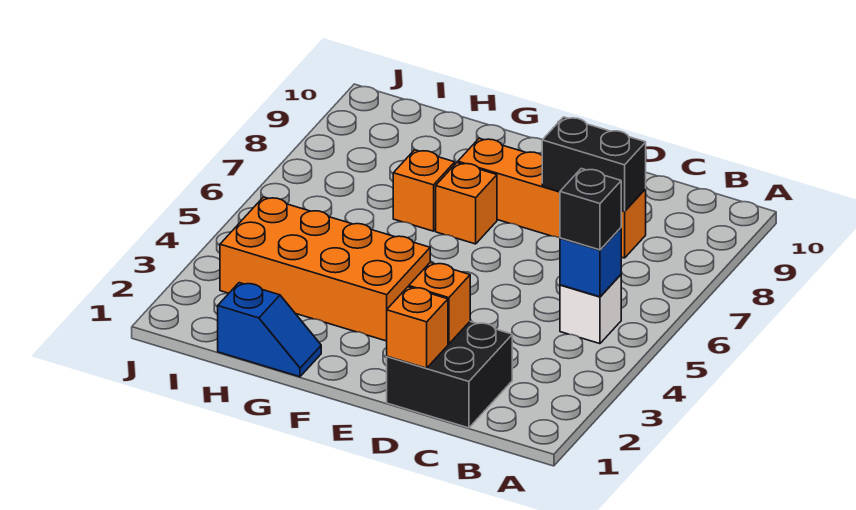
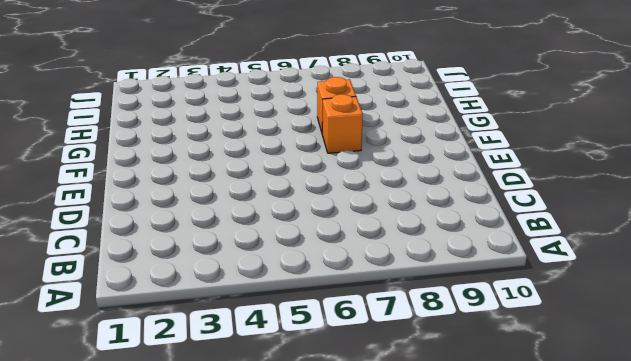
none -> white brick B5 level 1
none -> black brick C1:D2 level 1
none -> orange brick C8:F8 level 1

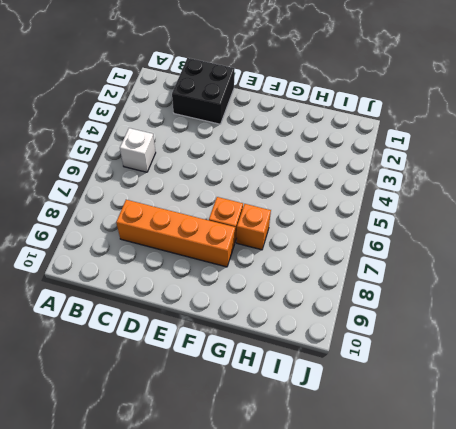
none -> orange brick F3:I4 level 1
none -> blue slope G1:H1 level 1 top H
none -> blue brick B5 level 2

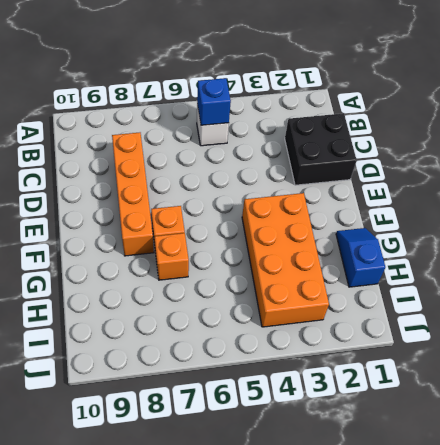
none -> black brick C8:D8 level 2
none -> orange brick D1 level 2
none -> orange brick D2 level 2

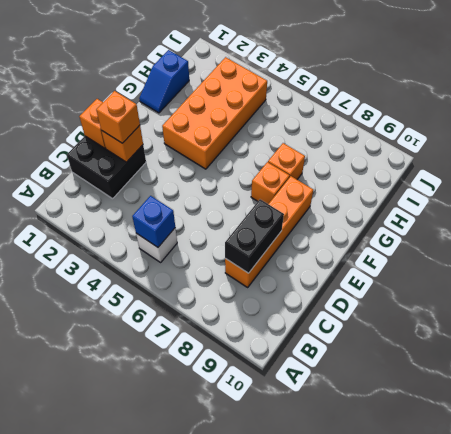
orange brick D2 level 3 -> none
none -> black brick B5 level 3

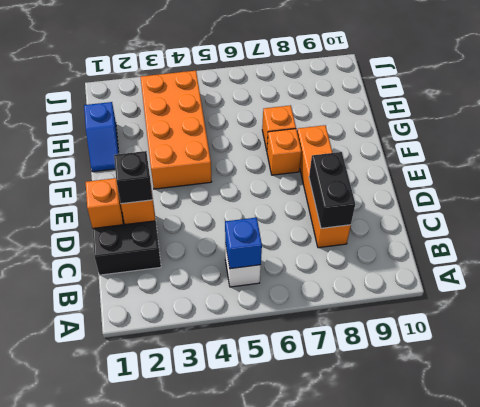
black brick D2 level 3 -> black brick B5 level 3

